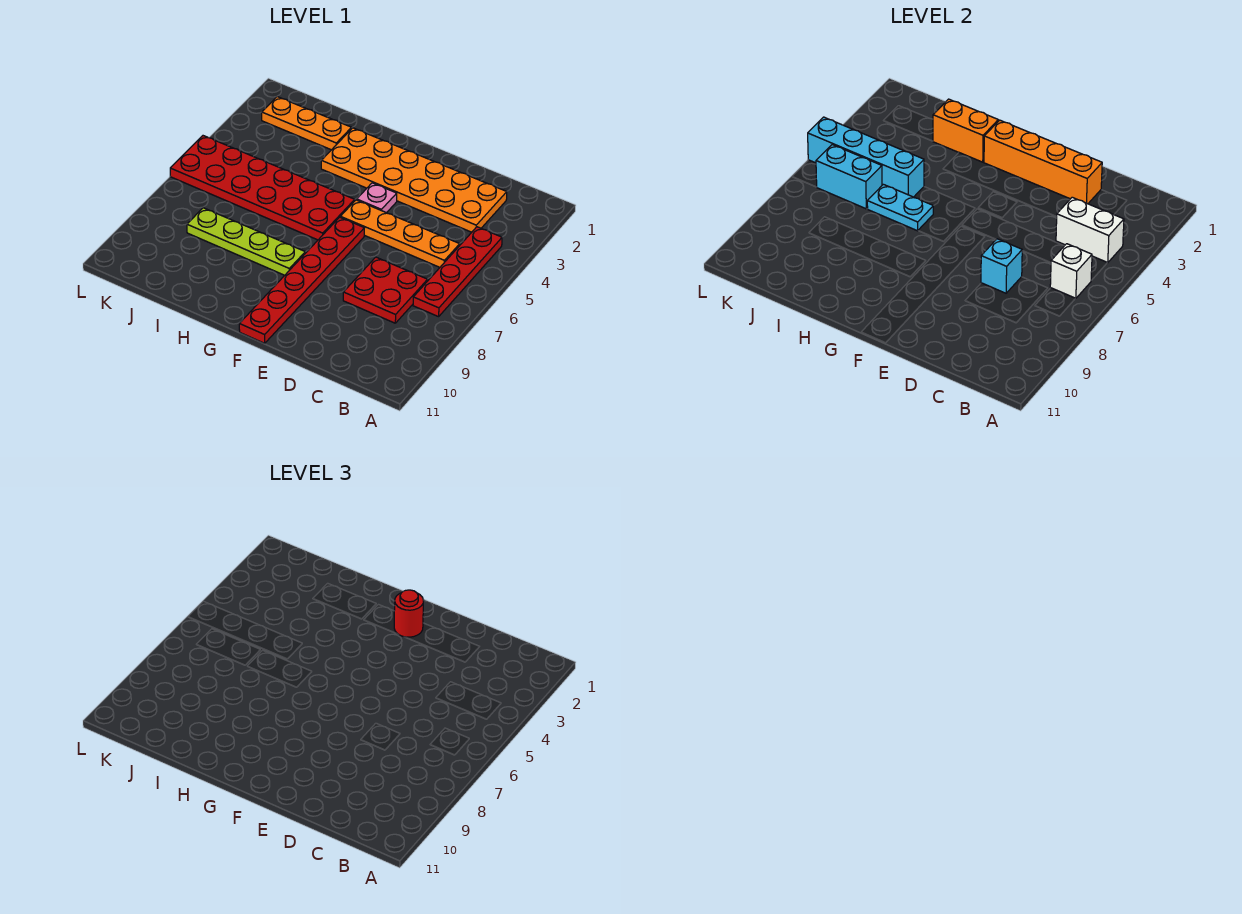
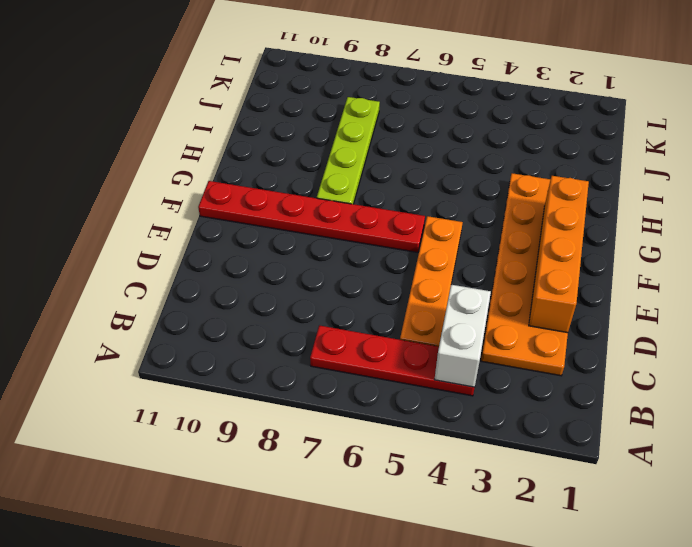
none -> red plate C7:D8 level 1
none -> pink plate F4 level 1
none -> red plate G5:L6 level 1

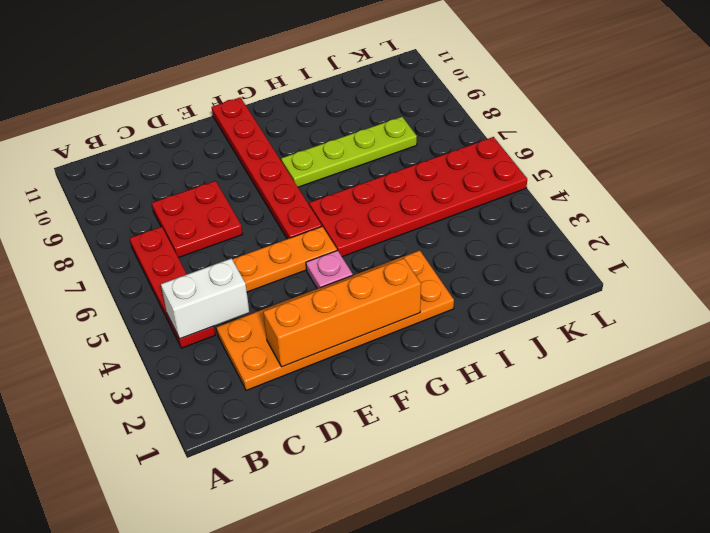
none -> orange plate I2:K2 level 1
none -> white brick B6 level 2
none -> cyan brick D7 level 2

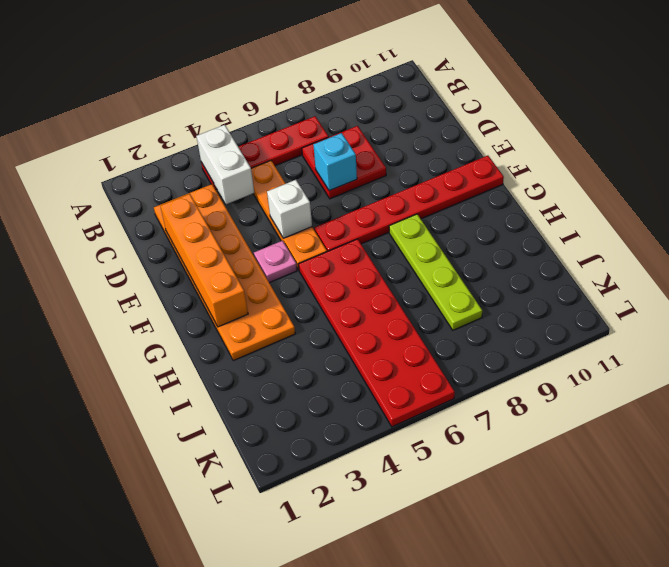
white brick E5 level 2 -> white brick B6 level 2
none -> orange plate I2:K2 level 1
none -> orange brick H2:I2 level 2
none -> cyan plate H6:I6 level 2

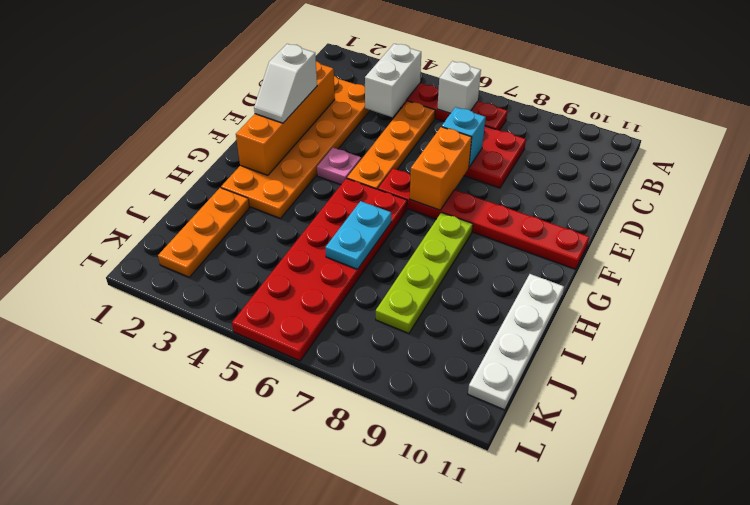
white slope E2:F2 level 3 top E -> red round brick F2 level 3
orange brick E7:F7 level 2 -> orange brick H2:I2 level 2
white plate H11:K11 level 1 -> none
none -> cyan brick I5:L5 level 2
none -> cyan brick J6:K6 level 2

